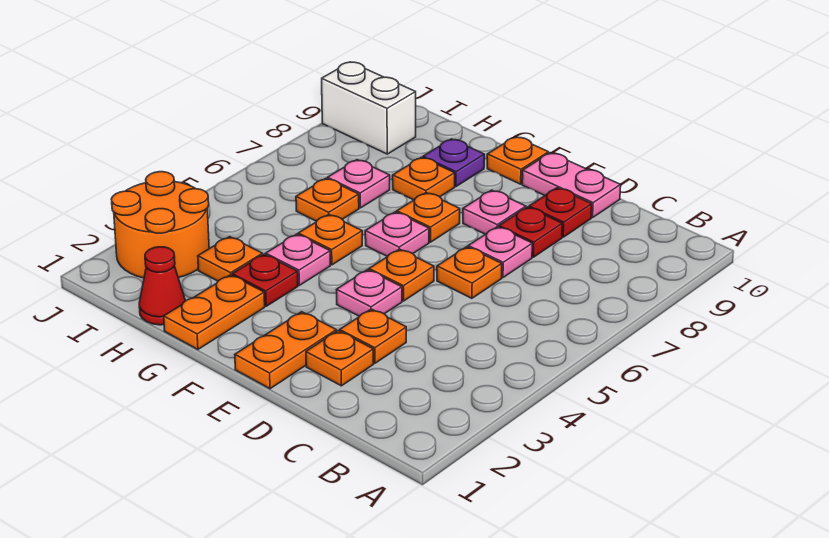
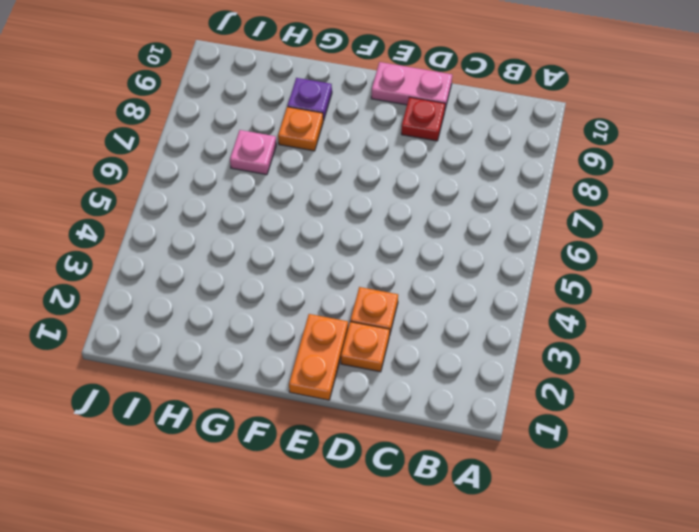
none -> orange plate D6 level 1
none -> pink plate D7 level 1
none -> red plate D8 level 1

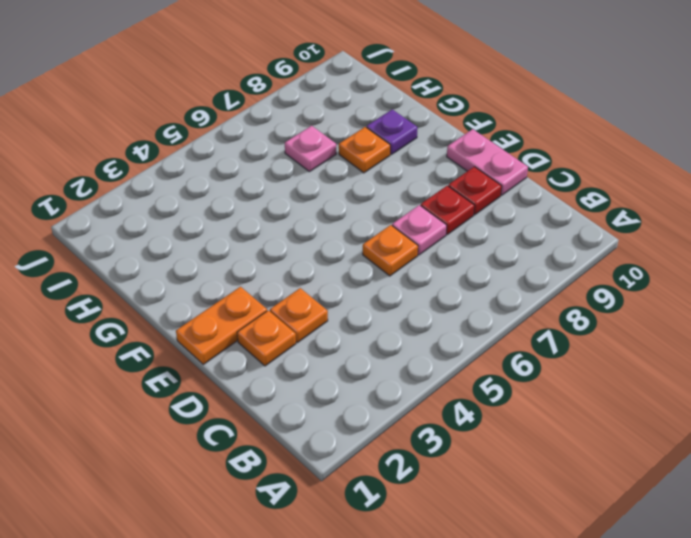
none -> pink plate E4 level 1
none -> orange plate E5 level 1
none -> pink plate E8 level 1

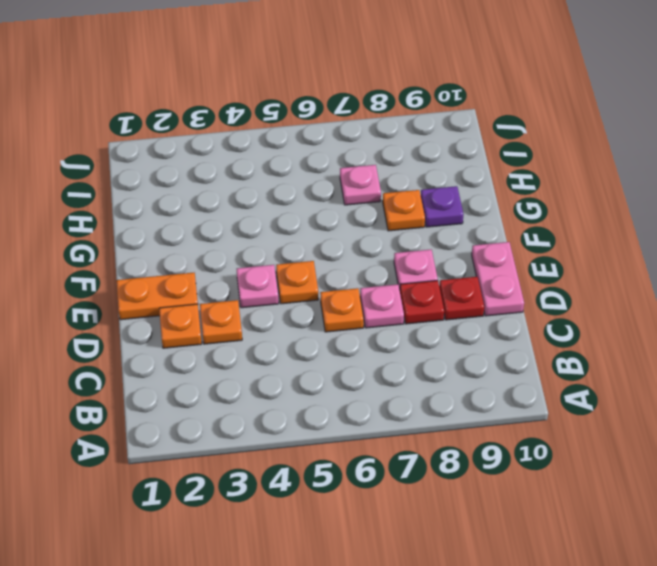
none -> pink plate F6 level 1
none -> orange plate F7 level 1
none -> orange plate F10 level 1

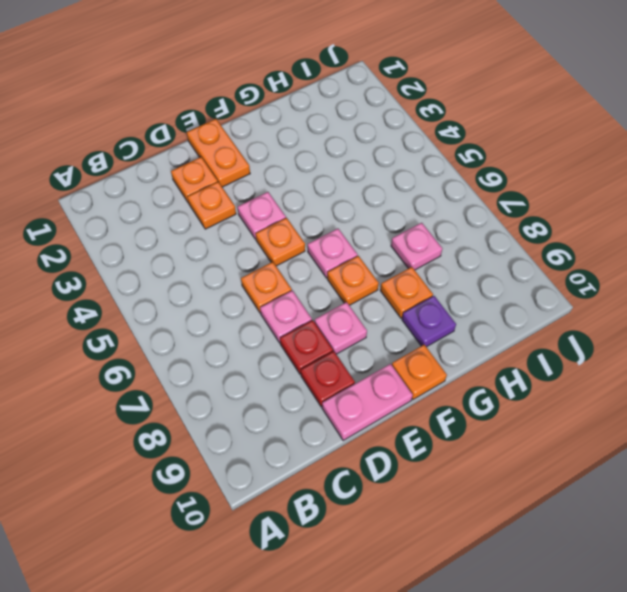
none -> orange plate G1:G2 level 1
none -> red plate G3 level 1
none -> pink plate G4 level 1

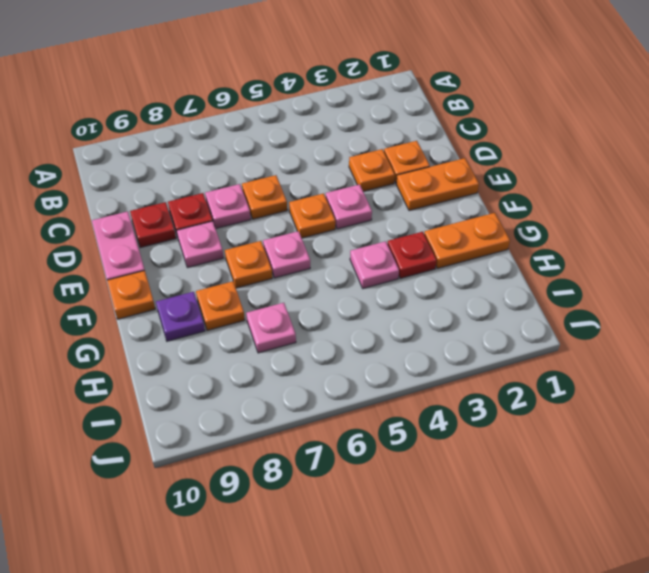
none -> orange plate G5 level 1
none -> red cone H1 level 1
none -> orange plate H3 level 1

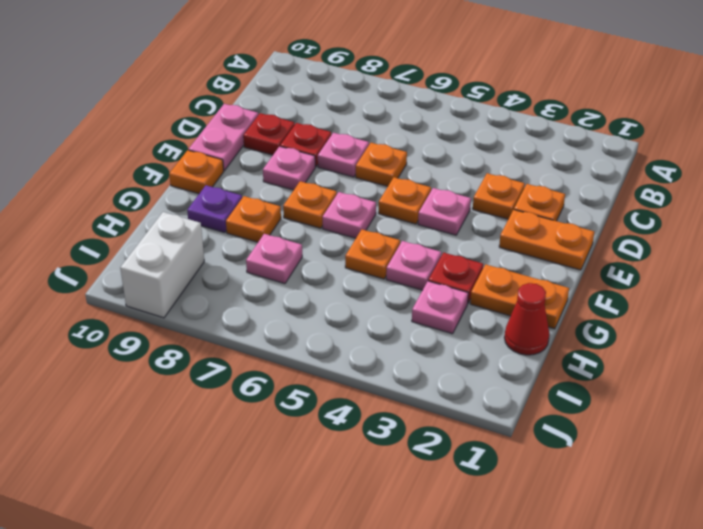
pink plate H3 level 1 -> orange plate H3 level 1
none -> orange plate H6 level 1
none -> orange round brick I2:J3 level 1

